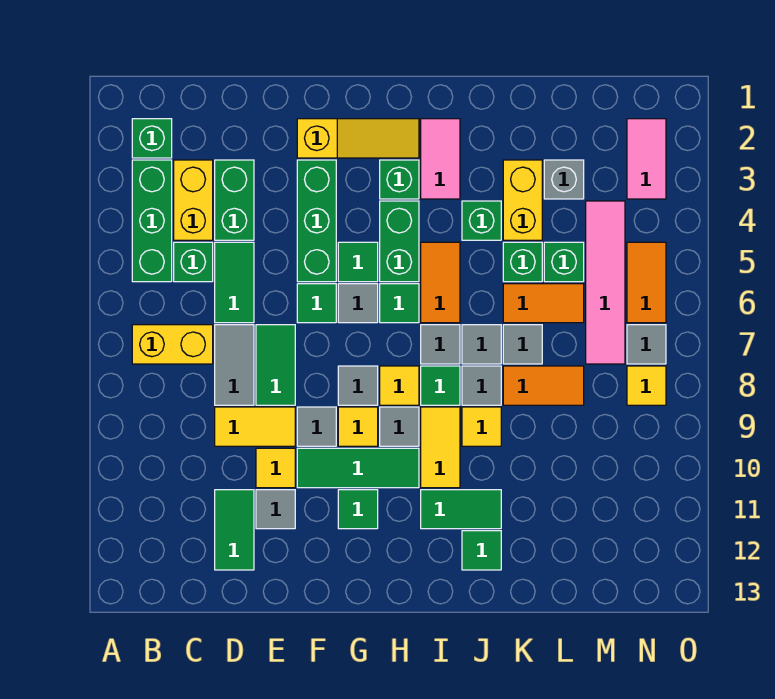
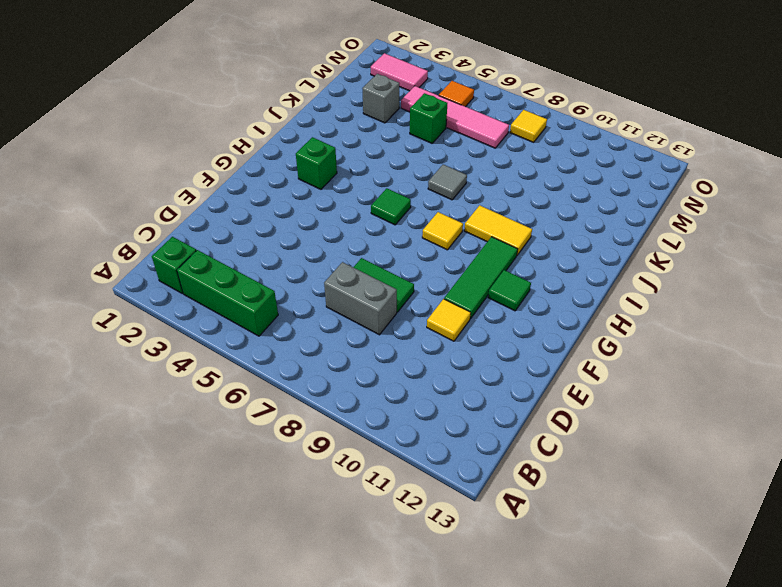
grey brick D7:D8 level 1 -> grey tile D7:D8 level 1
orange tile N5 level 1 -> orange tile N5:N6 level 1
none -> yellow brick B7:C7 level 1
none -> yellow brick C3:C4 level 1
none -> green brick C5 level 1
none -> green brick D3:D4 level 1

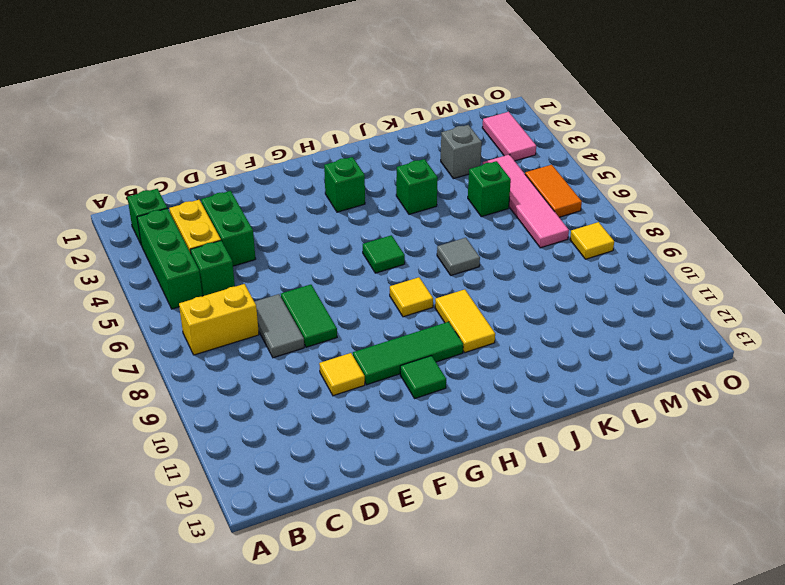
none -> green tile D5:D6 level 1
none -> yellow tile D9:E9 level 1
none -> green tile D11:D12 level 1
none -> grey tile E11 level 1

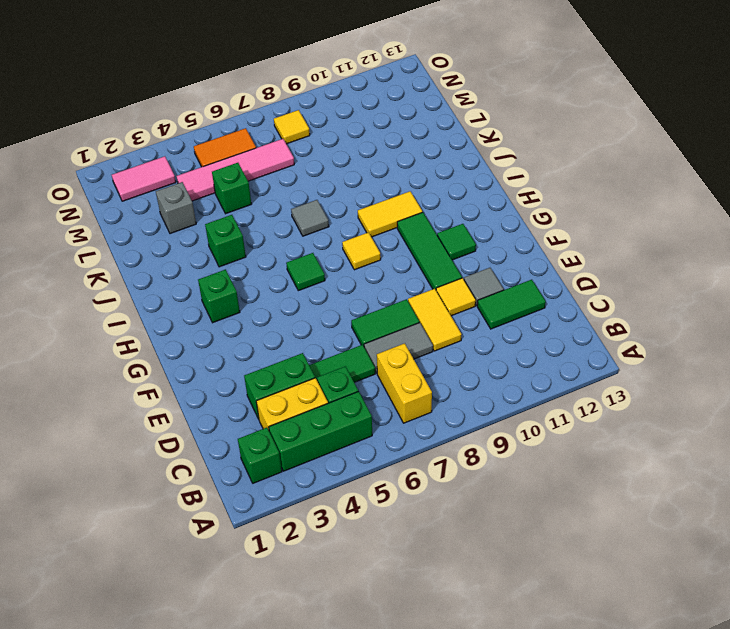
none -> yellow slope F2:H2 level 1 top F
none -> green brick F3:F5 level 1
none -> green tile F6 level 1
none -> grey tile F9 level 1

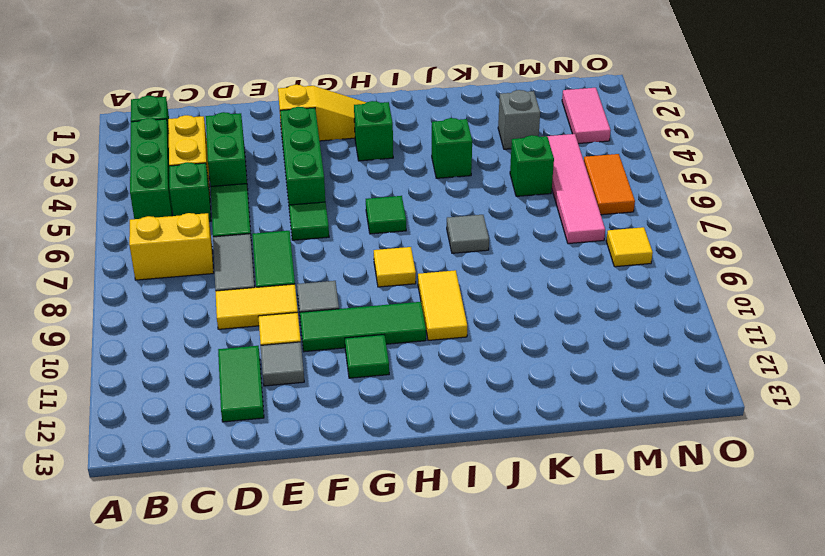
none -> green tile G5 level 1
none -> grey tile G6 level 1
none -> grey tile G8 level 1
none -> yellow tile G9 level 1

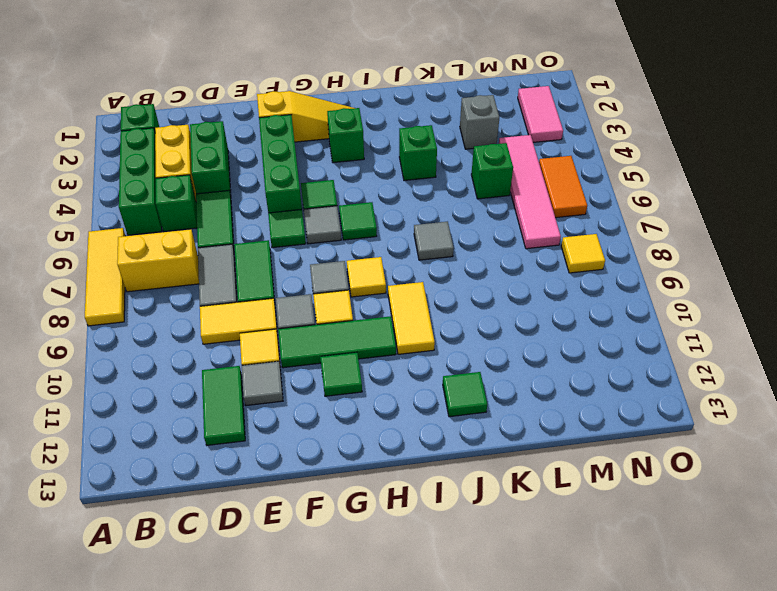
yellow tile A6:A8 level 1 -> none
none -> green brick H4:H5 level 1
none -> grey tile H9 level 1
none -> pink tile I2:I3 level 1
none -> orange tile I5:I6 level 1

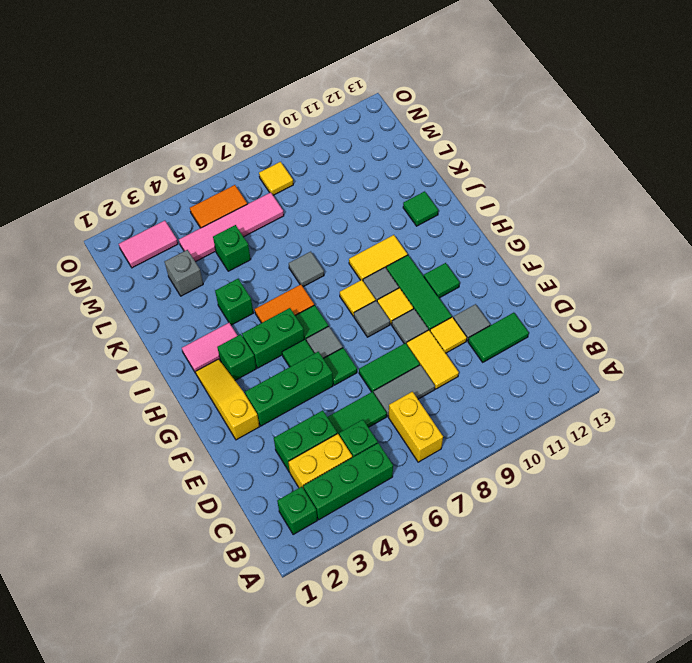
none -> grey tile I7 level 1
none -> green tile I8 level 1
none -> green tile I11:J11 level 1
none -> grey tile J8 level 1

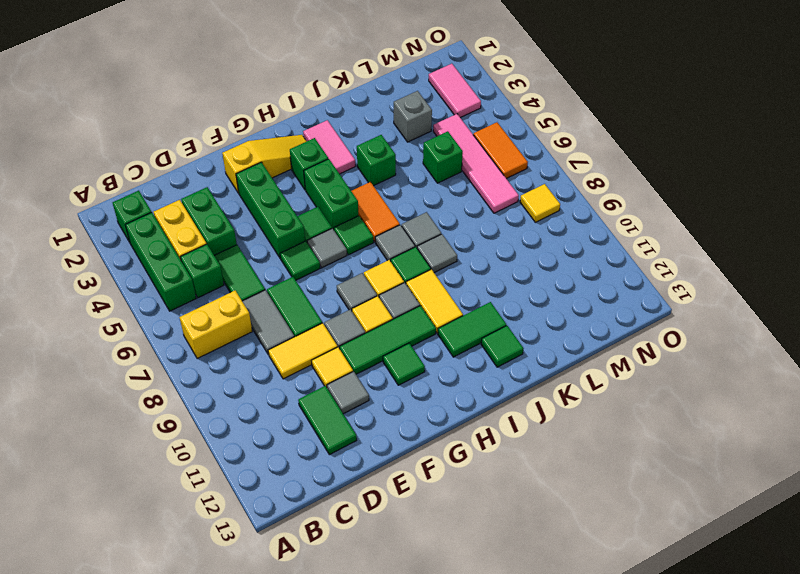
none -> yellow tile J9 level 1
none -> yellow brick K3:K4 level 1
none -> green brick K5 level 1
none -> orange tile K6:L6 level 1

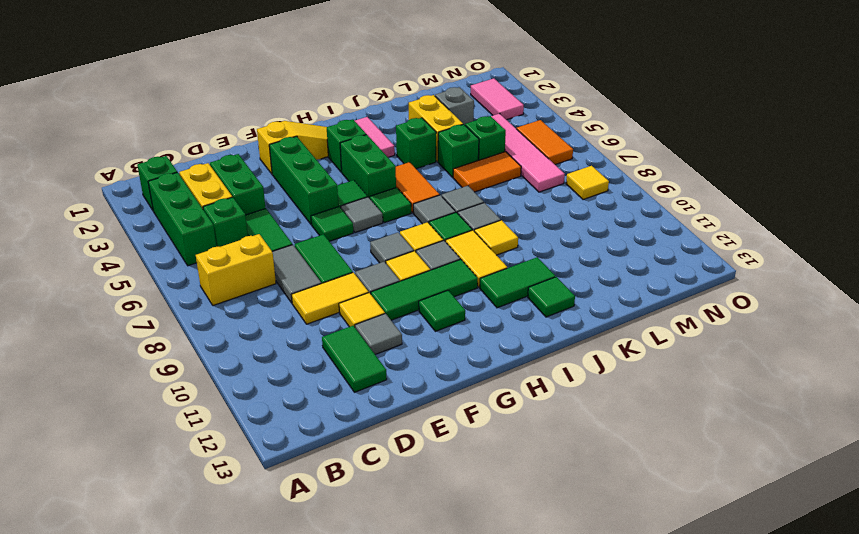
none -> grey tile K7 level 1
none -> orange tile K8:L8 level 1
none -> grey tile N7 level 1

